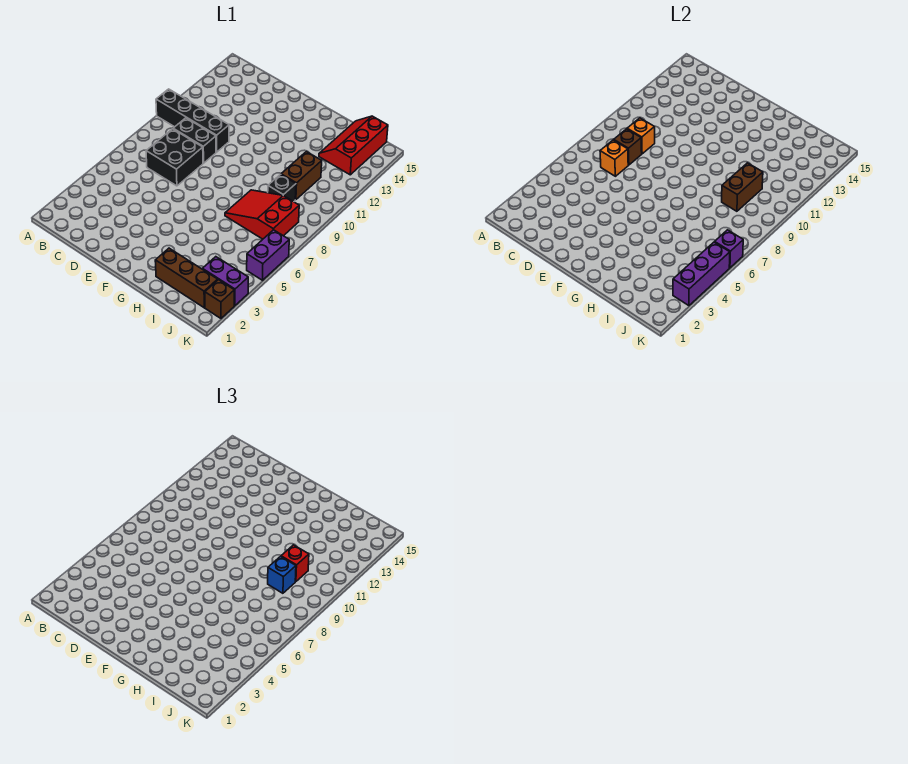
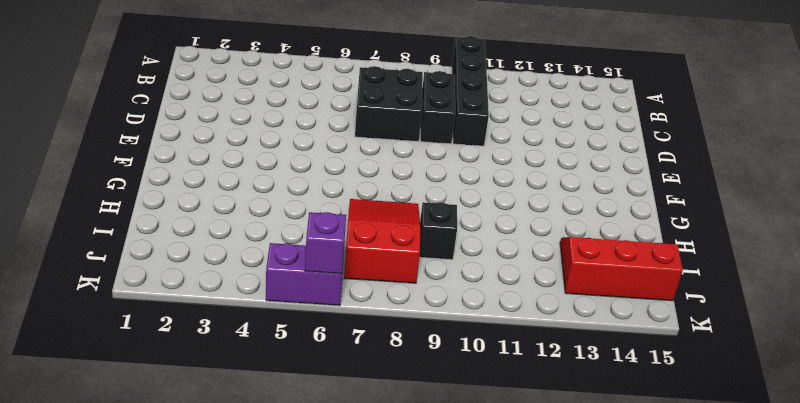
none -> brown brick H2:J2 level 1
none -> brown brick I10:I11 level 1
none -> purple brick J3:K3 level 1

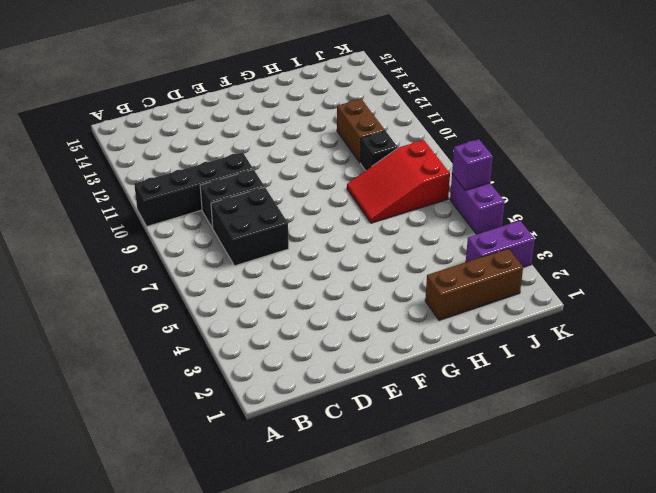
none -> red slope I13:J15 level 1 top J
none -> brown brick K2 level 1
none -> orange brick C7 level 2

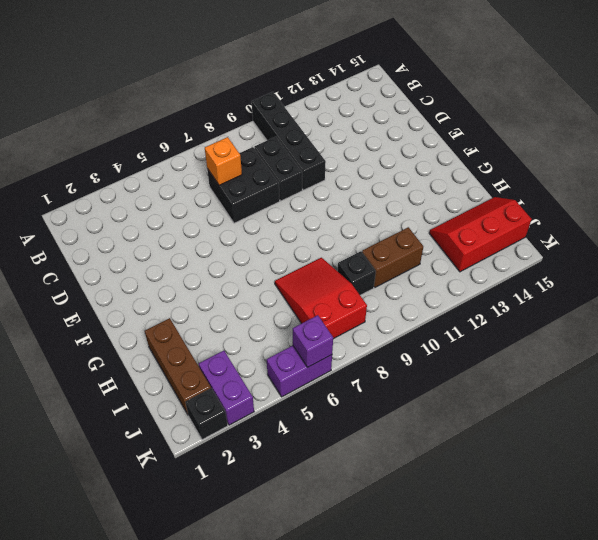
black brick K2 level 1 -> brown brick K2 level 1
none -> brown brick C8 level 2
none -> orange brick C9 level 2
none -> brown brick I9:I10 level 2

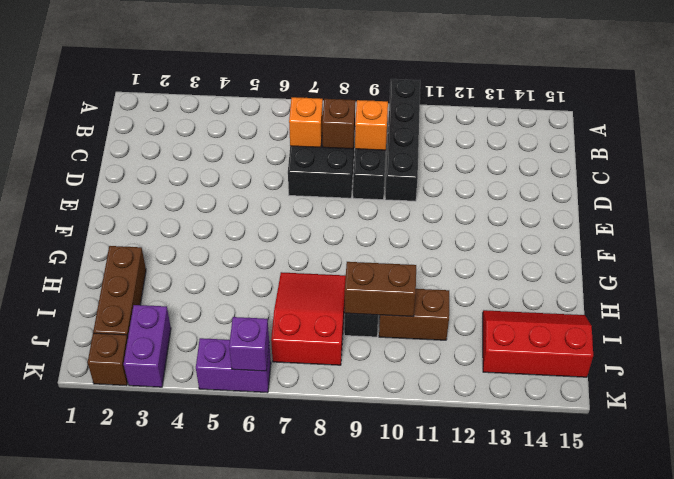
none -> purple brick K3:K5 level 2
none -> blue brick I9 level 3
none -> red brick I10 level 3

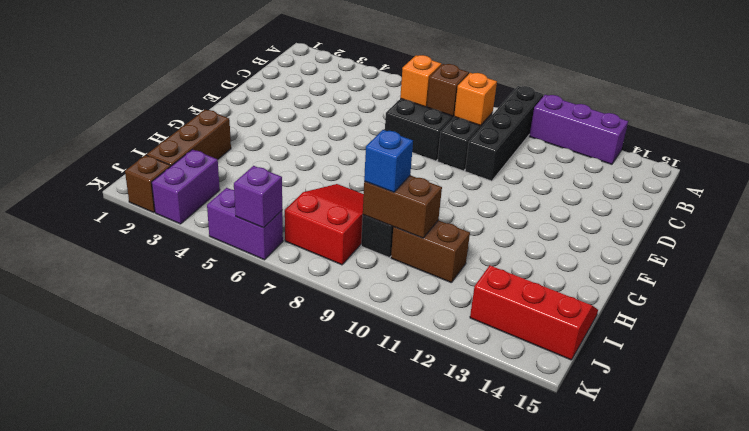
purple brick A11:A13 level 1 -> purple brick K3:K5 level 2
none -> red brick I10 level 3

